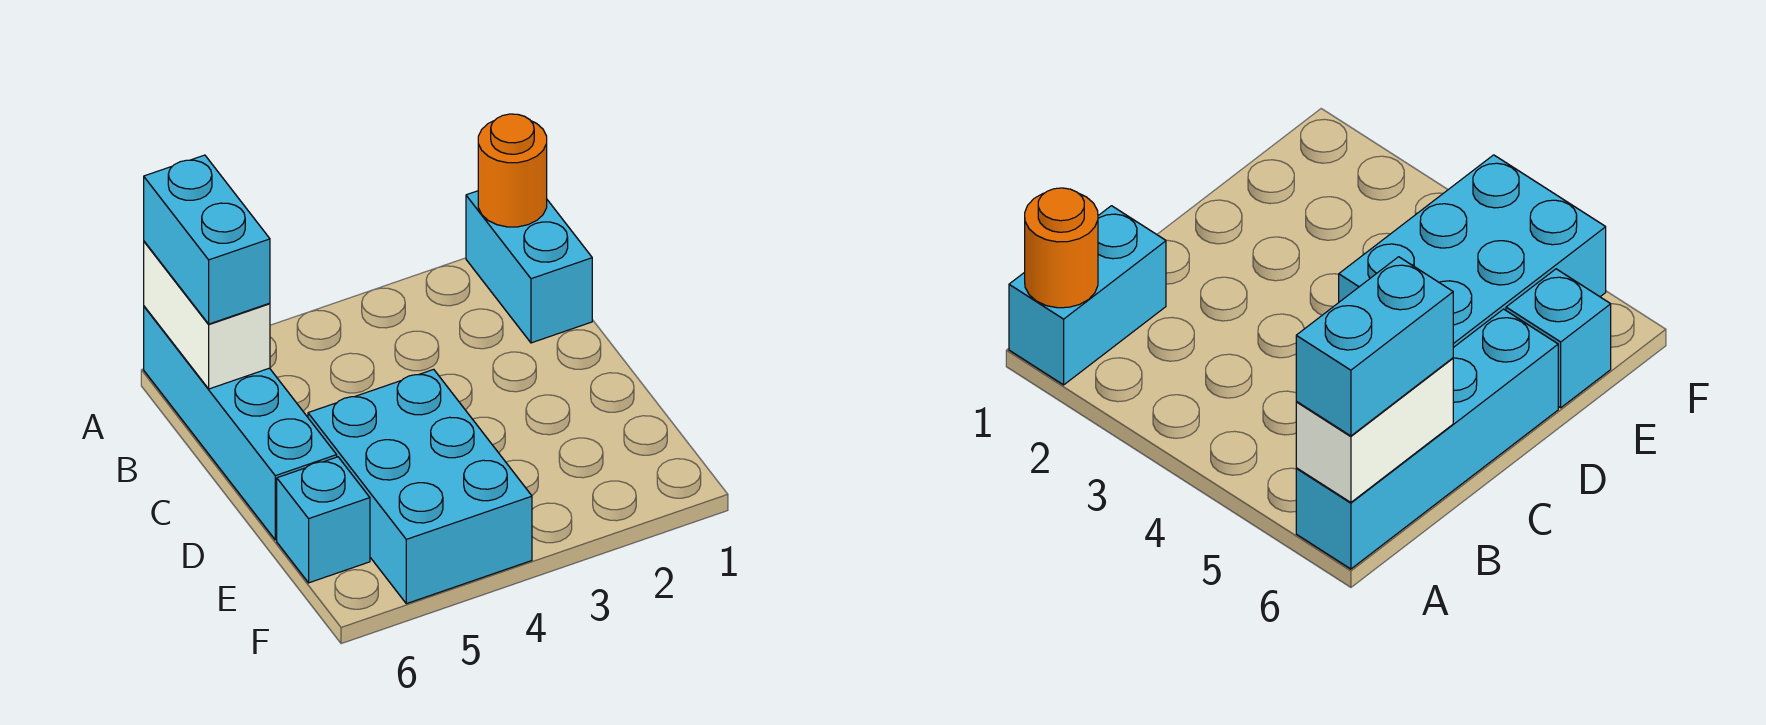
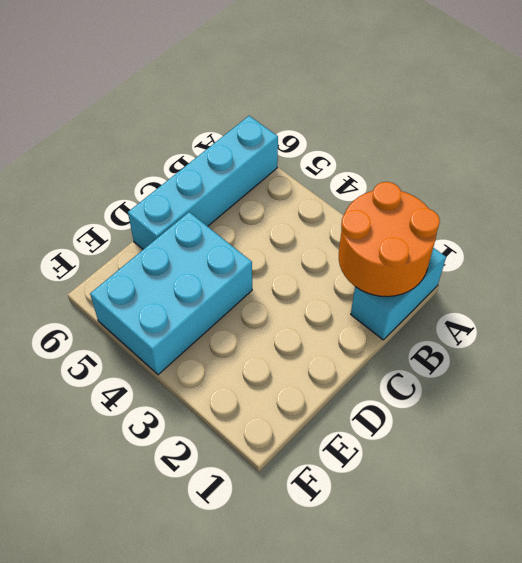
orange round brick A1:B2 level 2 -> orange round brick A1 level 2
none -> cyan brick E6 level 1
none -> white brick A6:B6 level 2

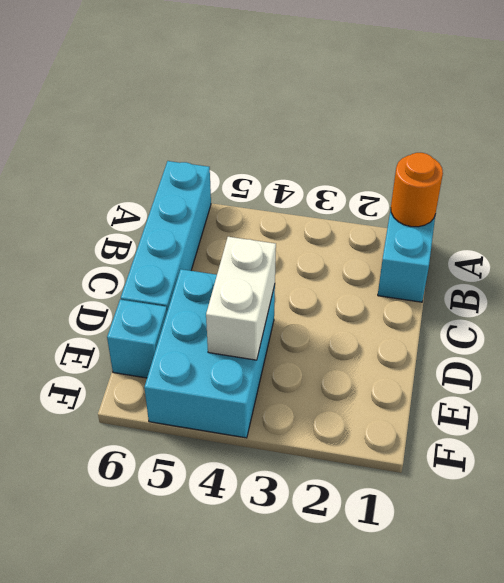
white brick D4:E4 level 2 -> white brick A6:B6 level 2
none -> cyan brick A6:B6 level 3

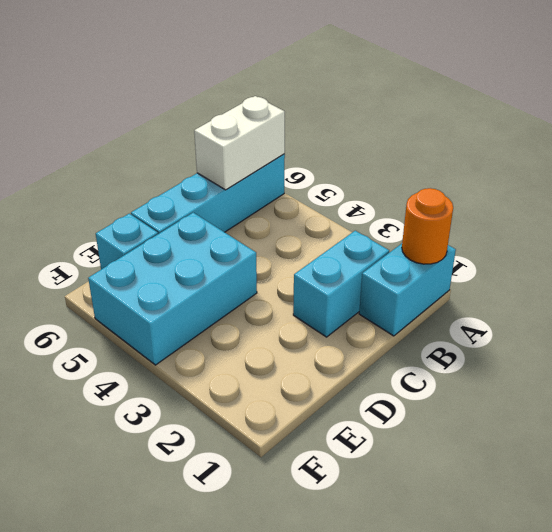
cyan brick B2:C2 level 1 -> cyan brick A6:B6 level 3

